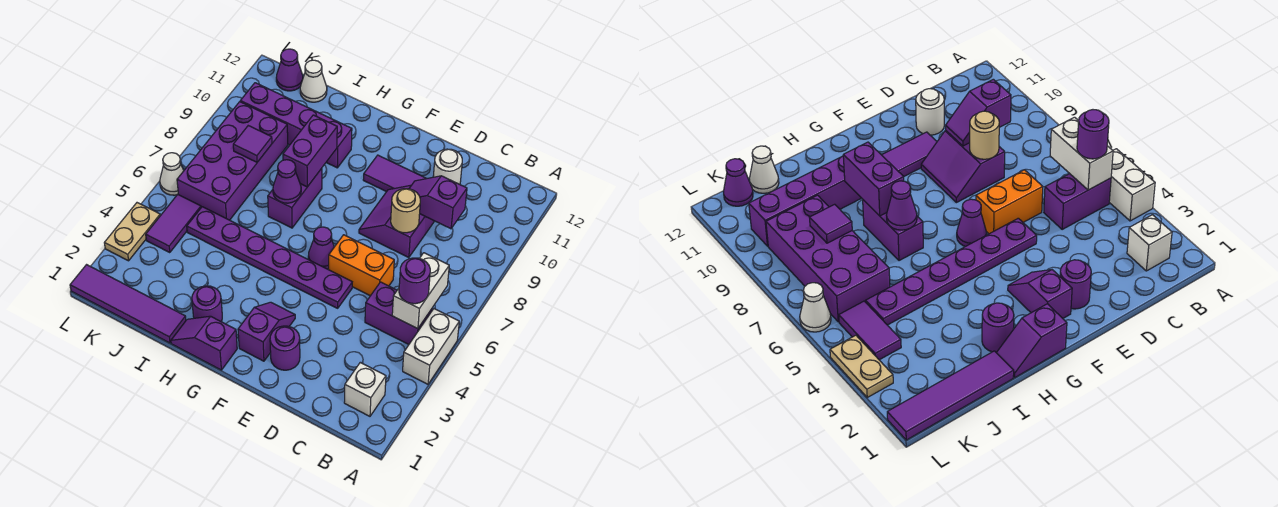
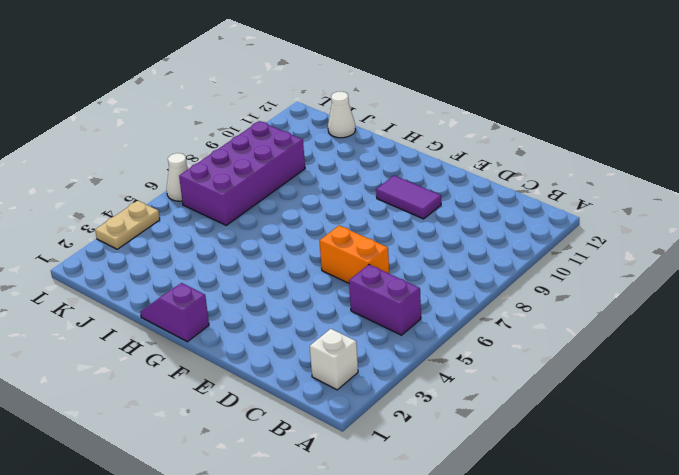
none -> white brick A4:A5 level 1
none -> purple slope D8:E9 level 1 top D
none -> white round brick D11 level 1

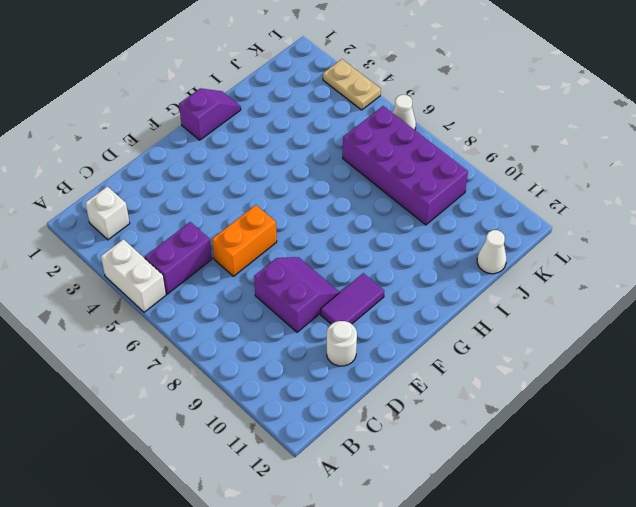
none -> purple round brick E2 level 1
none -> purple plate E5:J5 level 1
none -> purple slope F2:F3 level 1 top 2

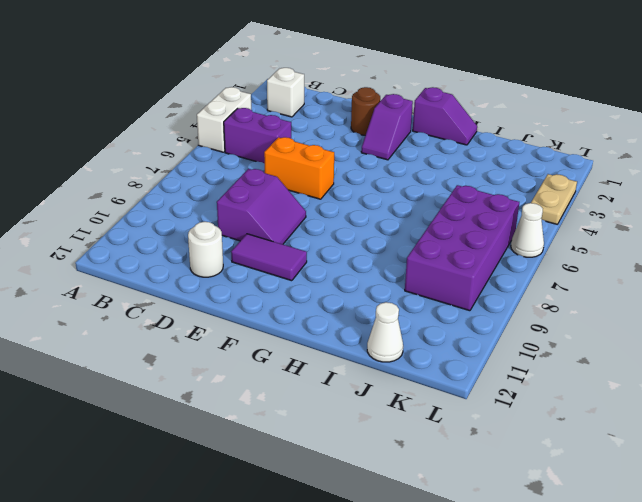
brown round brick E2 level 1 -> purple round brick E2 level 1
none -> purple plate E5:J5 level 1
none -> purple cone F6 level 1
none -> purple round brick H2 level 1

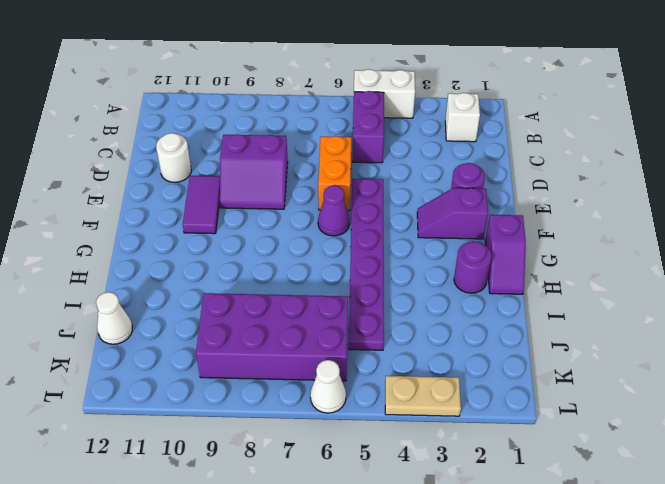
none -> purple brick H7:H8 level 1
none -> purple brick H10:K10 level 1
none -> purple tile I1:L1 level 1

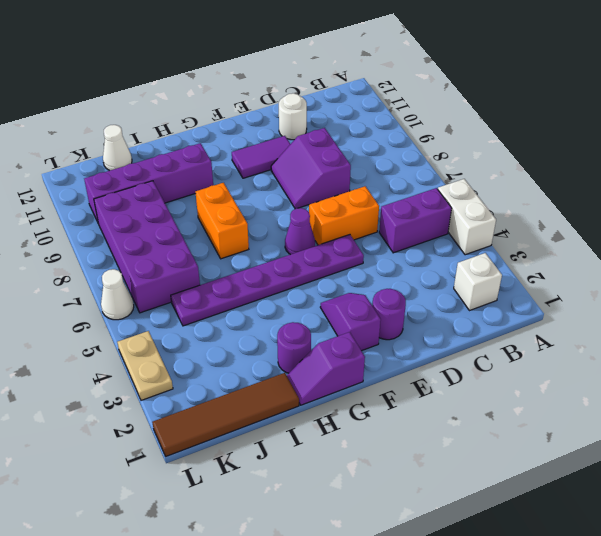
orange brick H7:H8 level 1 -> purple brick H7:H8 level 1
brown tile I1:L1 level 1 -> purple tile I1:L1 level 1
none -> purple tile K4:K5 level 1
none -> purple cone K12 level 1
none -> white brick B5:B6 level 2

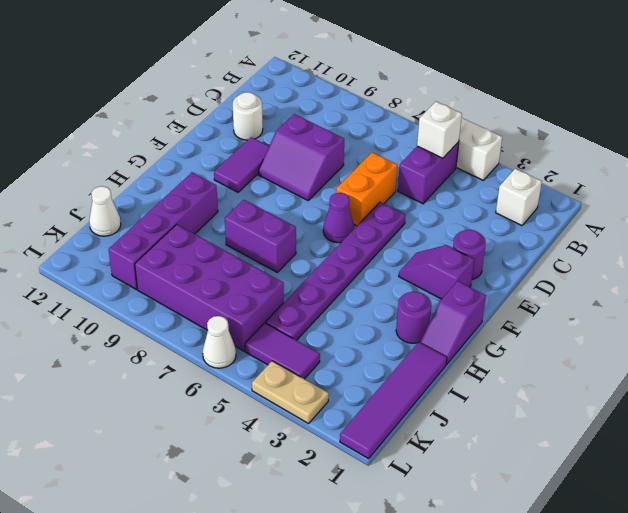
white brick B5 level 2 -> white brick B5:B6 level 2
none -> purple cone K12 level 1
none -> purple slope C9:D9 level 2 top C
none -> tan round brick D8 level 2

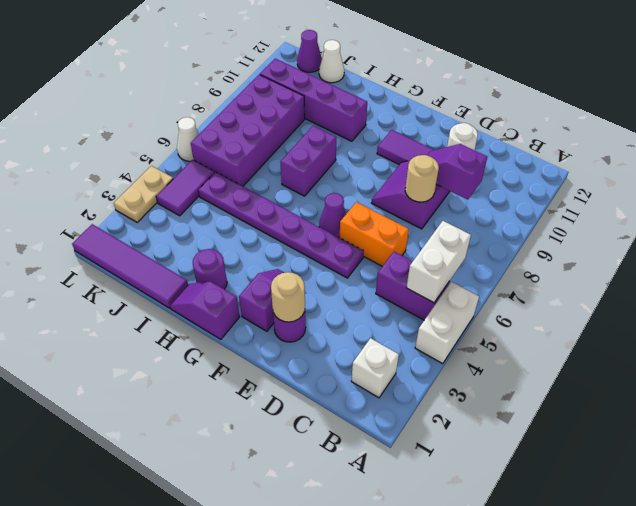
tan round brick E2 level 2 -> none
none -> purple cone H7 level 2
none -> purple brick H8:H9 level 2
none -> purple tile J8 level 2

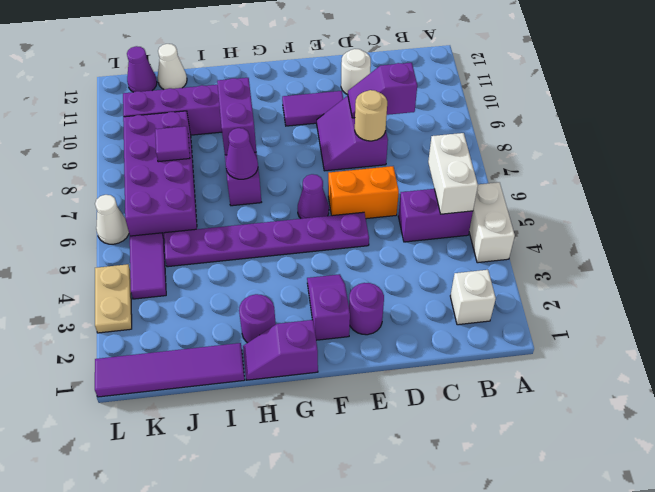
none -> purple round brick B5 level 3

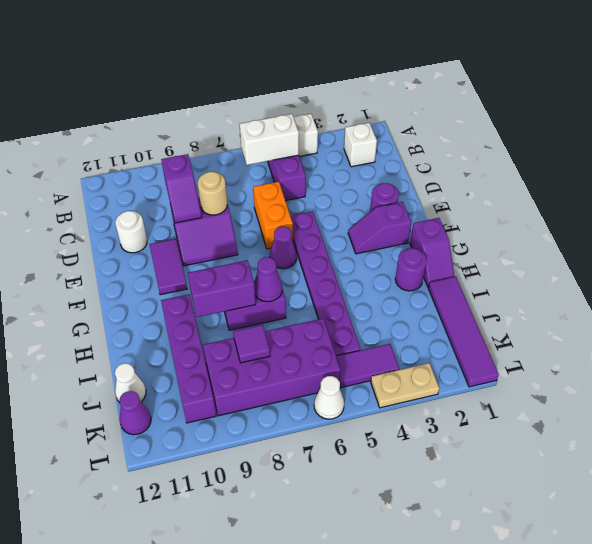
none -> purple round brick B5 level 3

